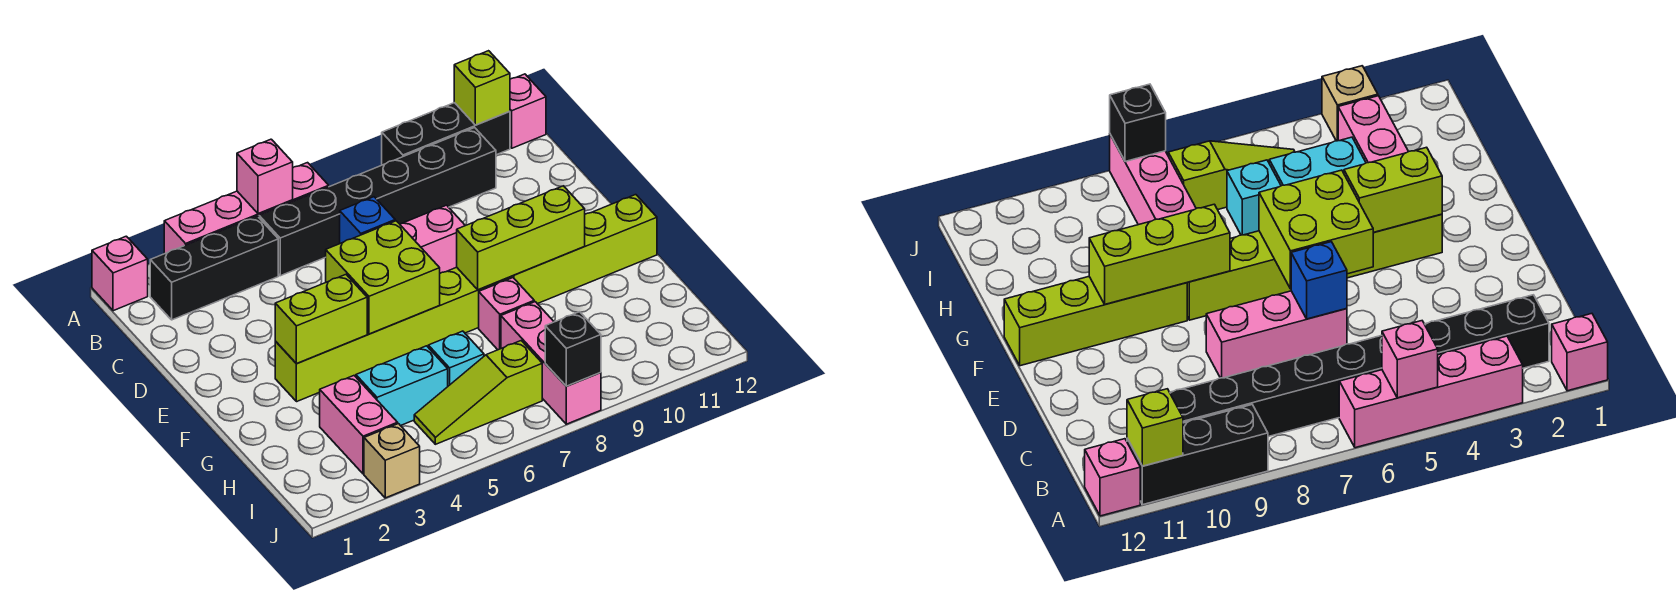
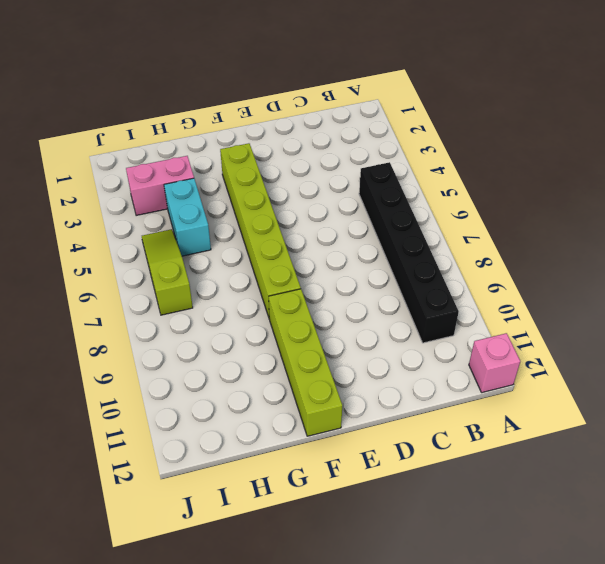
none -> pink brick A1 level 1
none -> pink brick A3:A6 level 1
none -> black brick A9:A11 level 1

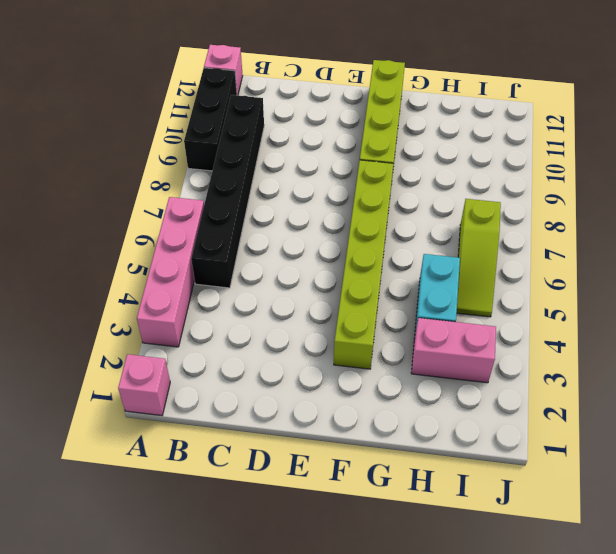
none -> black brick B2:B4 level 1
none -> pink brick D6:D8 level 1
none -> pink brick G8 level 1

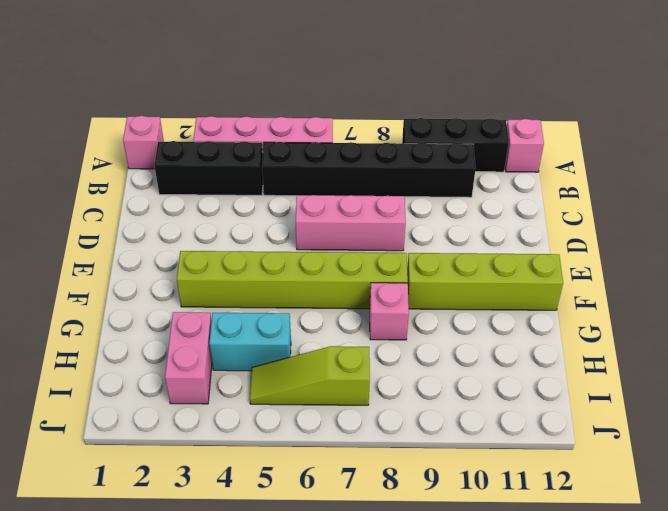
none -> cyan brick H6 level 1
none -> pink brick H8:J8 level 1
none -> tan brick J3 level 1

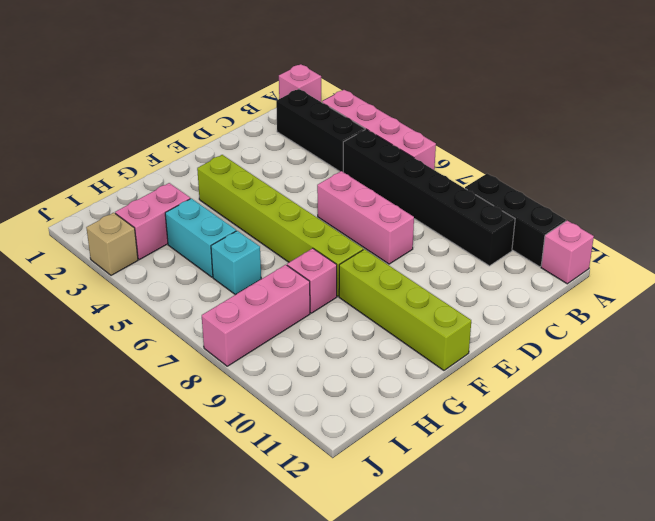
none -> lime slope I5:I7 level 1 top 7
none -> pink brick A5 level 2
none -> lime brick A11 level 2

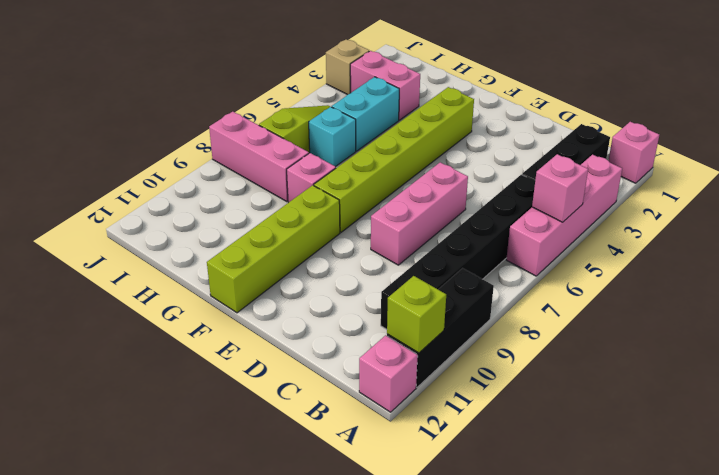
none -> blue brick D6 level 2
none -> lime brick E5:F6 level 2
none -> lime brick F3:F4 level 2

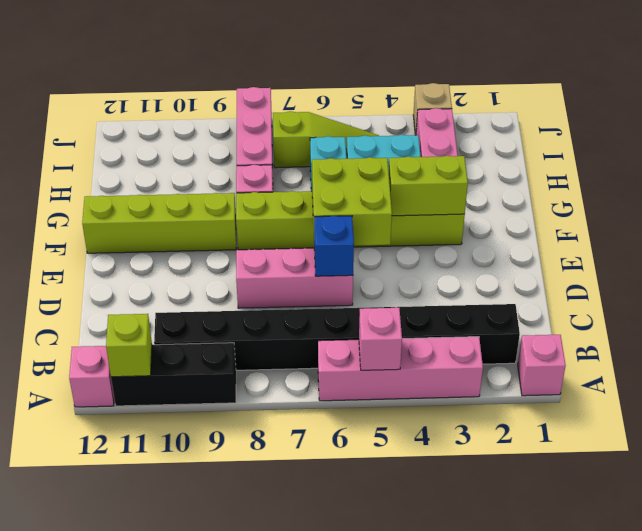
none -> lime brick F8:F10 level 2
none -> black brick J8 level 2

